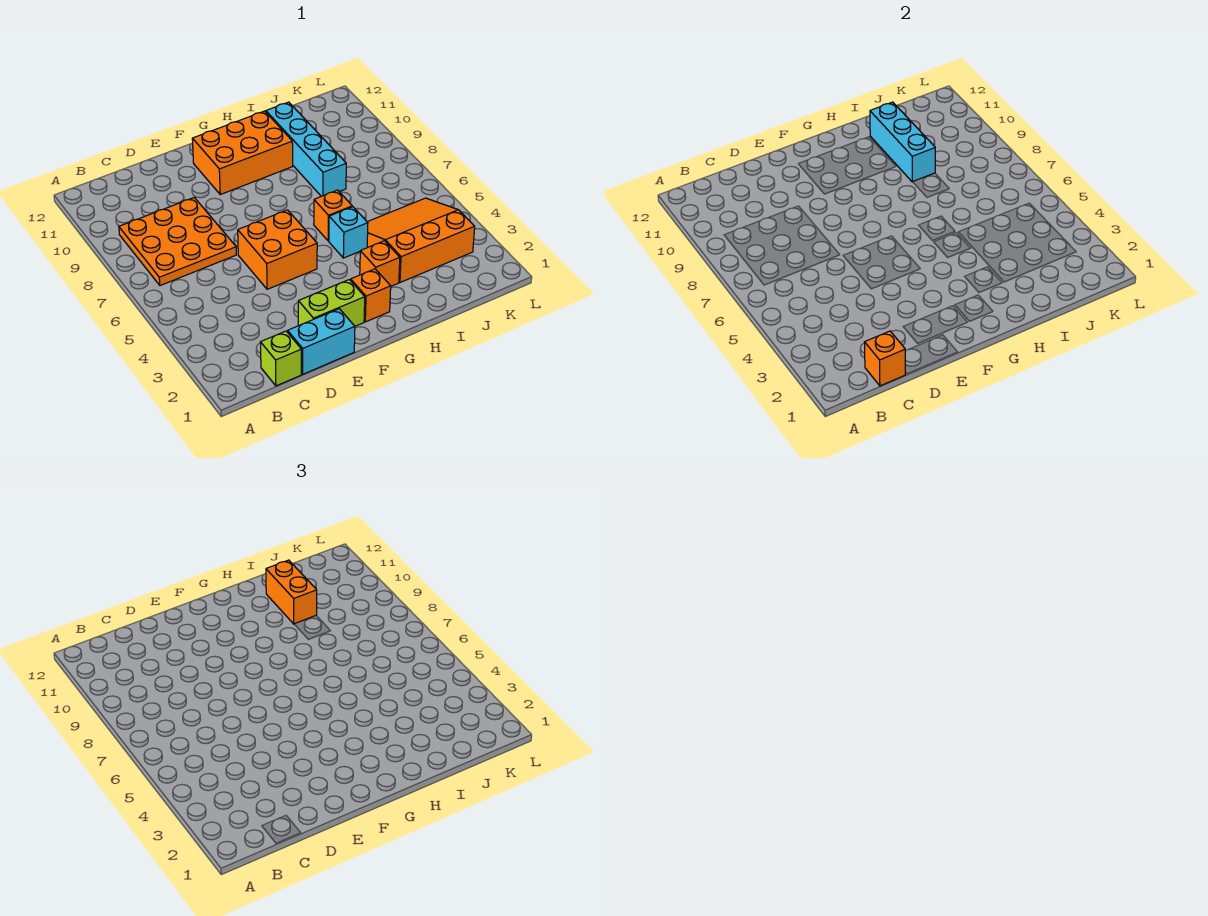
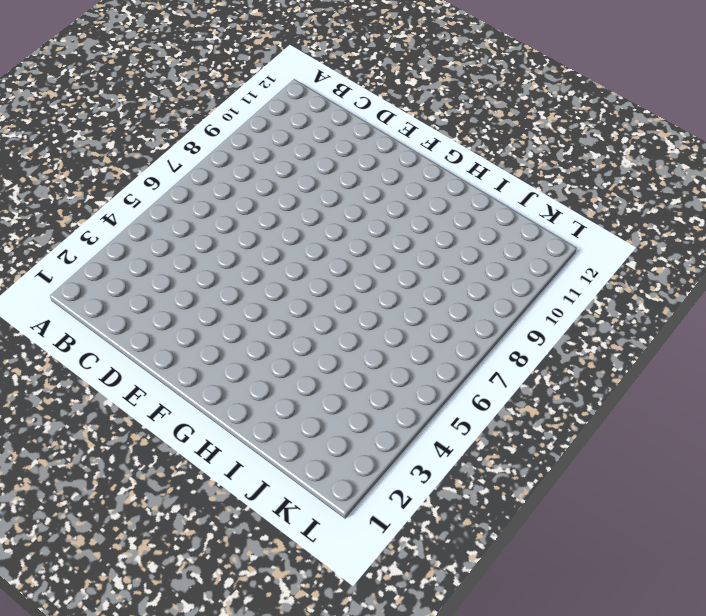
none -> orange plate B7:D9 level 1
none -> lime brick C1 level 1
none -> cyan brick D1:E1 level 1

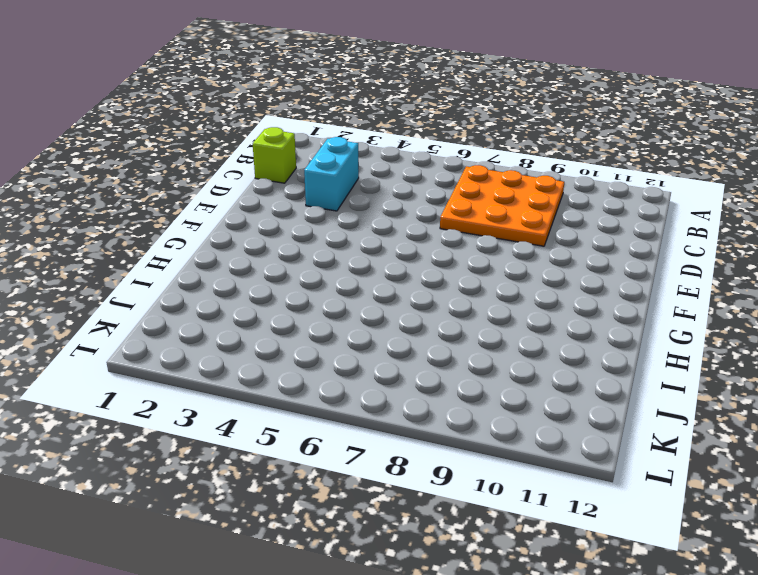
cyan brick C3:D3 level 1 -> cyan brick D1:E1 level 1
none -> lime brick E2:F2 level 1
none -> orange brick E5:F6 level 1
none -> orange brick F10:H11 level 1

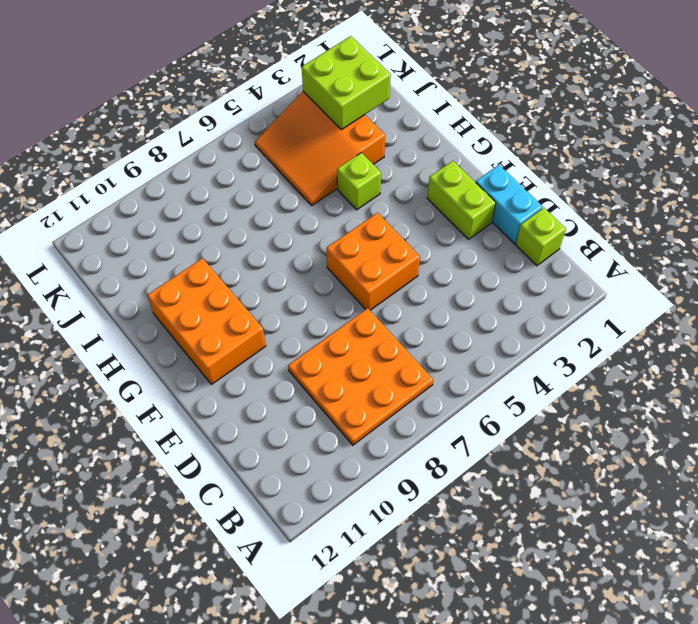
lime brick H4 level 1 -> none
lime brick J2:K3 level 2 -> none
none -> orange brick G2 level 1
none -> orange brick H3 level 1
none -> cyan brick H5 level 1

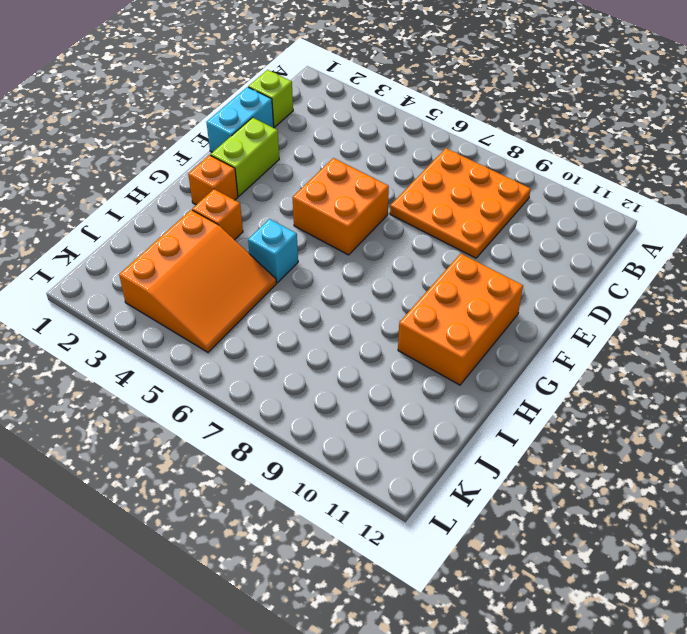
none -> orange brick H6 level 1
none -> cyan brick I8:I11 level 1
none -> orange brick C1 level 2

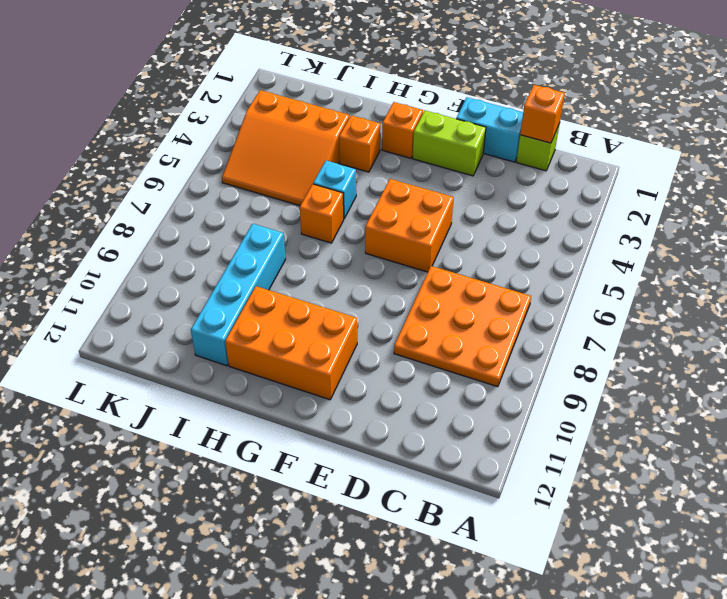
none -> cyan brick I9:I11 level 2
none -> orange brick I10:I11 level 3

